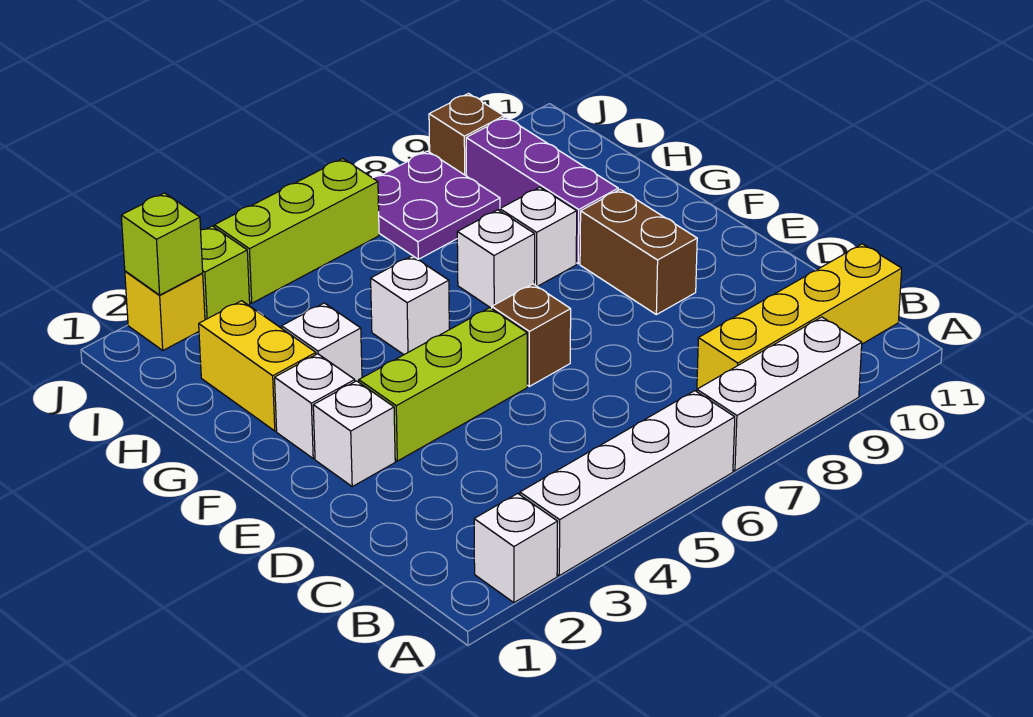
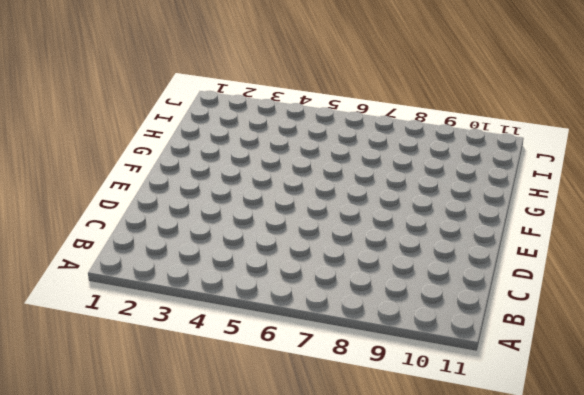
none -> white brick A2 level 1
none -> white brick A3:A6 level 1
none -> white brick A7:A9 level 1

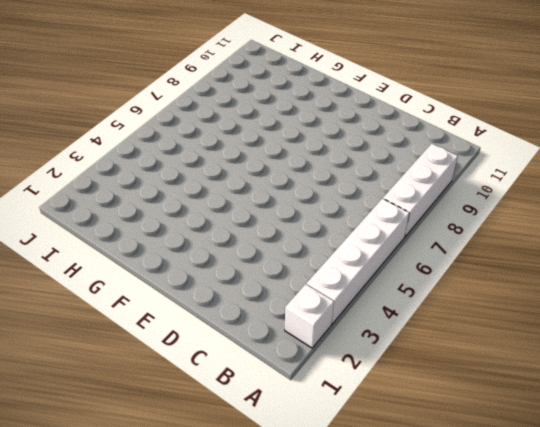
none -> yellow brick B8:B11 level 1
none -> white brick E2 level 1
none -> lime brick E3:E5 level 1

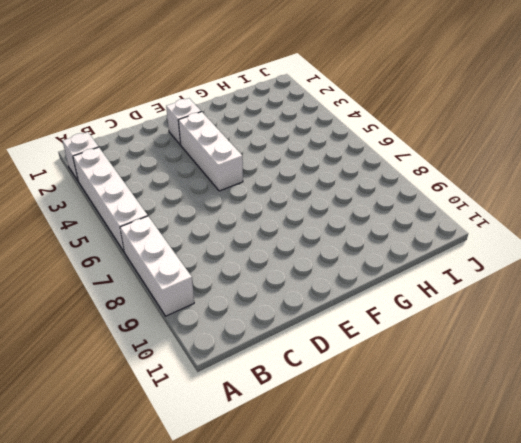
white brick E3:E5 level 1 -> lime brick E3:E5 level 1
none -> yellow brick B8:B11 level 1
none -> brown brick E6 level 1
none -> brown brick E9:F9 level 1

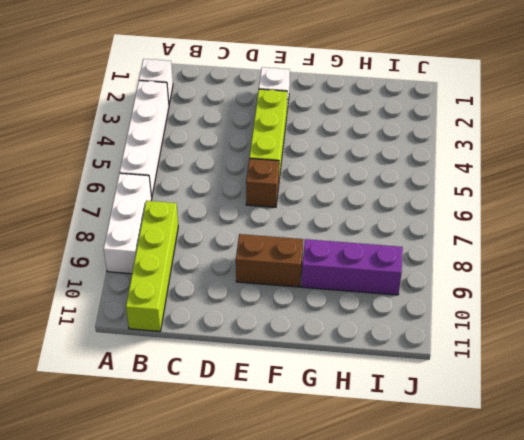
lime brick B8:B11 level 1 -> yellow brick B8:B11 level 1
none -> white brick F2 level 1
none -> yellow brick G2:H2 level 1
none -> white brick G3 level 1

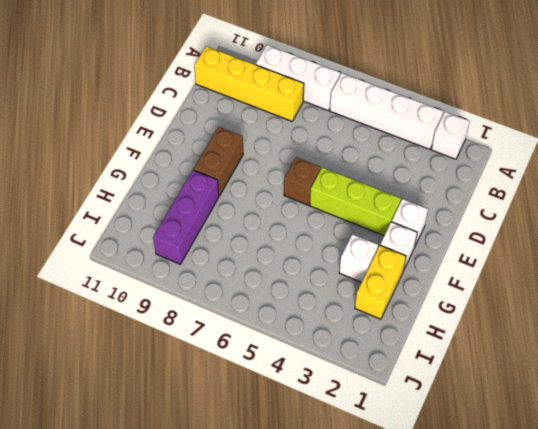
none -> white brick G5 level 1
none -> white brick G7 level 1
none -> white brick G8 level 1

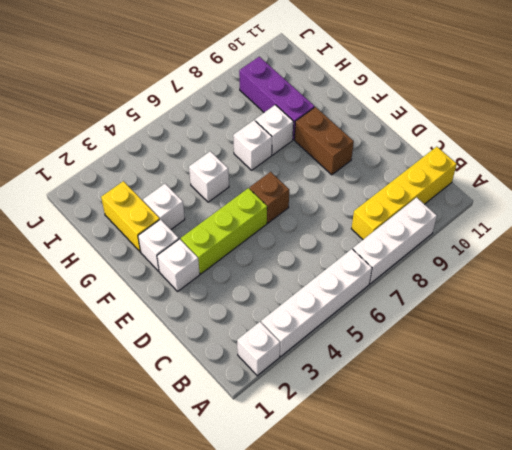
none -> purple plate I7:J8 level 1
none -> yellow brick J2 level 1
none -> lime brick J3 level 1

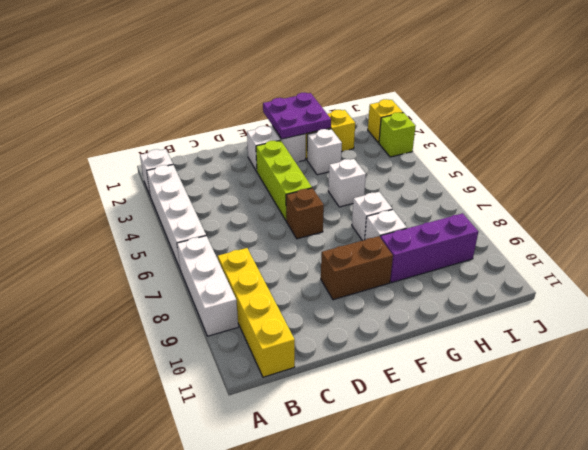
purple plate F1:G2 level 2 -> purple plate I7:J8 level 1
none -> lime brick J4:J6 level 1
none -> brown brick J9 level 1
none -> lime brick J2 level 2

